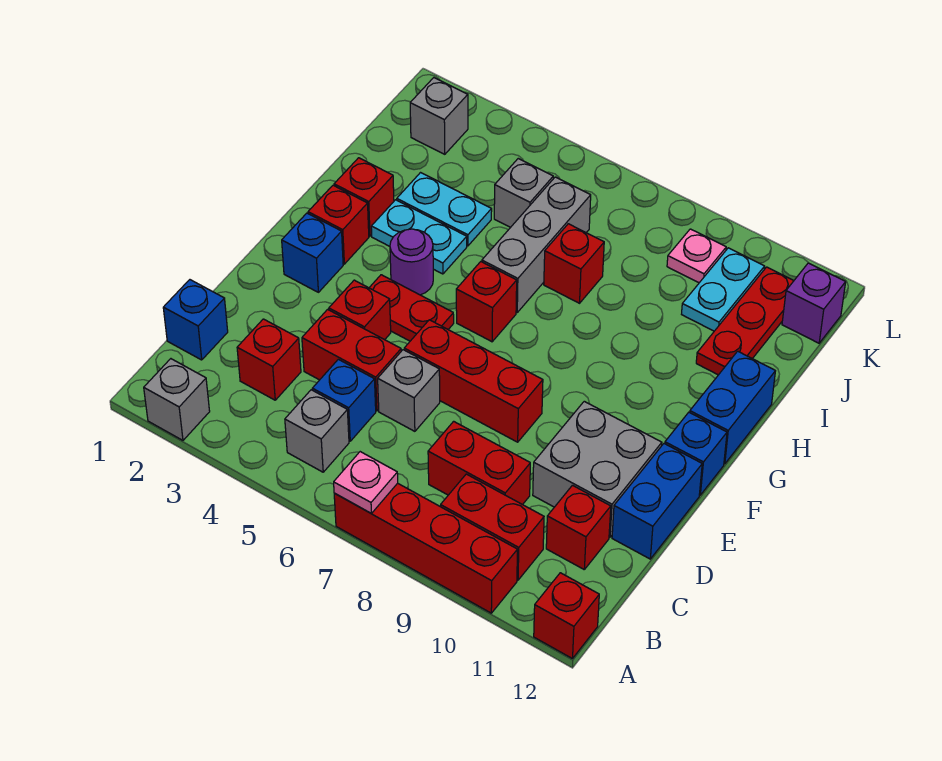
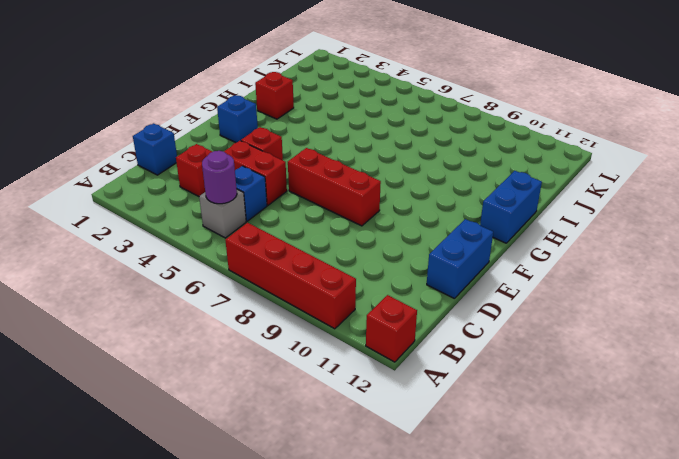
purple round brick B5 level 2 -> purple round brick G4 level 1
none -> grey brick A2 level 1
none -> red brick B9:B10 level 1
none -> red brick C8:C9 level 1
none -> red brick C11 level 1

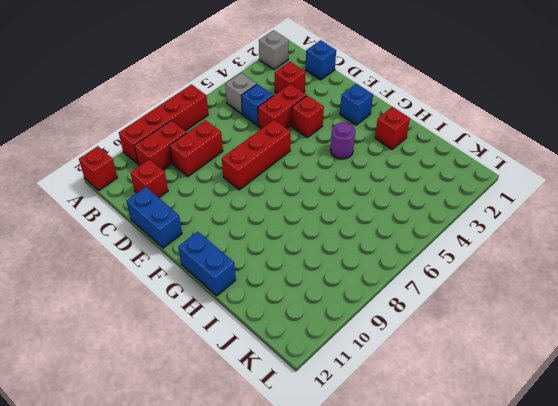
none -> grey brick D6 level 1
none -> grey brick D10:E11 level 1
none -> red plate F4:F5 level 1
none -> blue brick F12 level 1

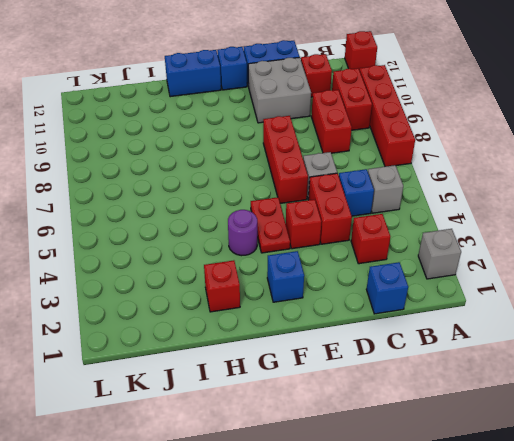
none -> red brick G2 level 1
none -> red brick G6 level 1
none -> cyan plate H3:H4 level 1
none -> grey brick H6:J6 level 1

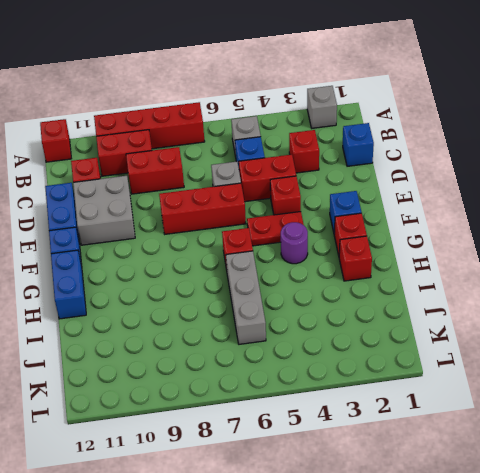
none -> cyan plate H3:H4 level 1
none -> cyan plate I3:I4 level 1
none -> red brick I7 level 1
none -> red plate I11:K11 level 1

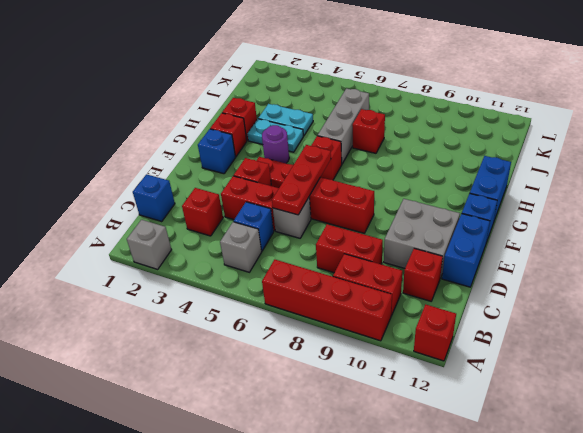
red plate D6:F6 level 2 -> red plate I11:K11 level 1
none -> grey brick J5 level 1
none -> cyan plate J10:K10 level 1
none -> grey brick K2 level 1
none -> pink plate K9 level 1

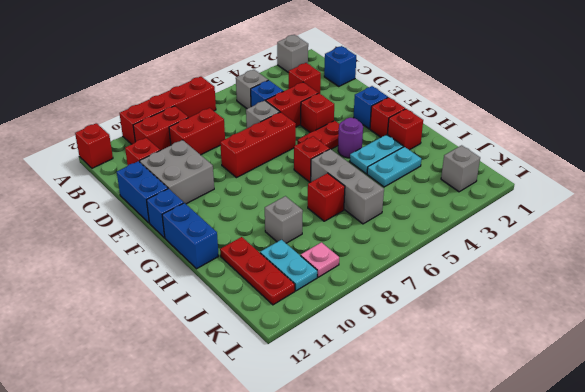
grey brick I9 level 1 -> grey brick J5 level 1
none -> purple brick K12 level 1
none -> pink plate A7 level 2

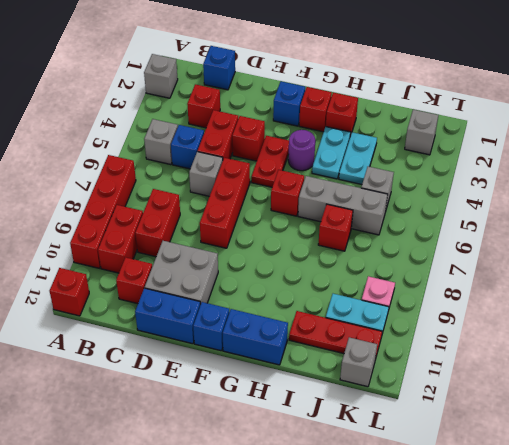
grey brick K12 level 1 -> purple brick K12 level 1
none -> pink plate A7 level 2

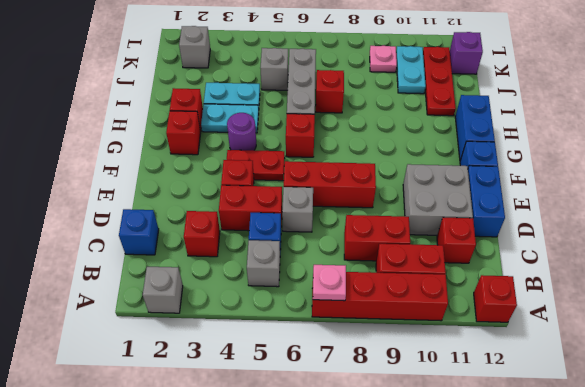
none -> blue brick F2 level 1

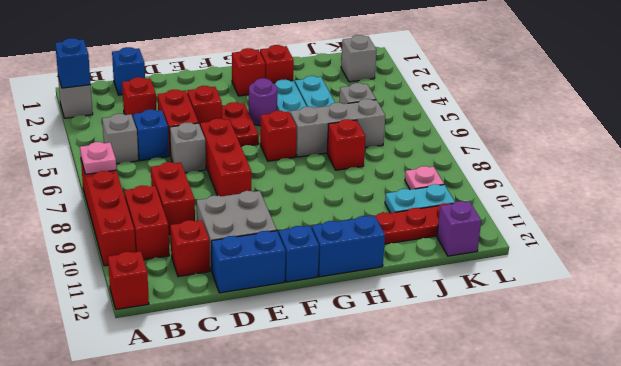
blue brick A2 level 2 -> blue brick F2 level 1

